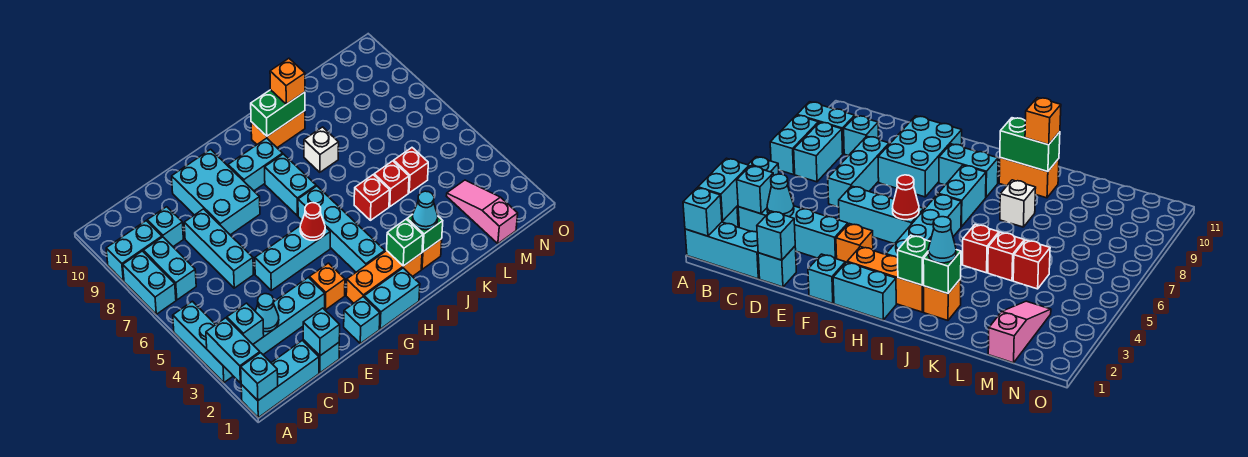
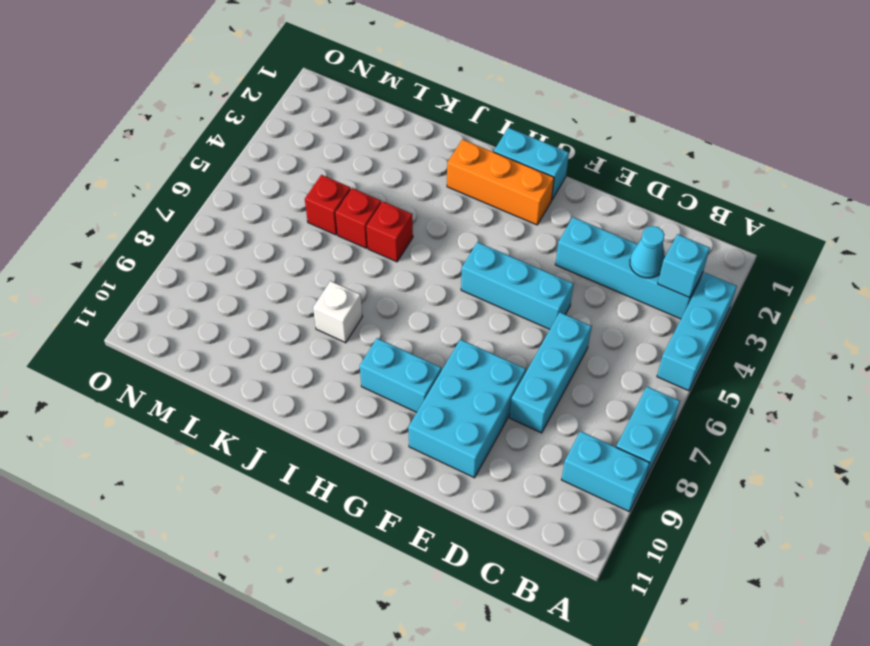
none -> cyan brick A1:C1 level 1
none -> cyan brick B7:B8 level 1
none -> cyan brick C9 level 1
none -> cyan brick D1 level 1

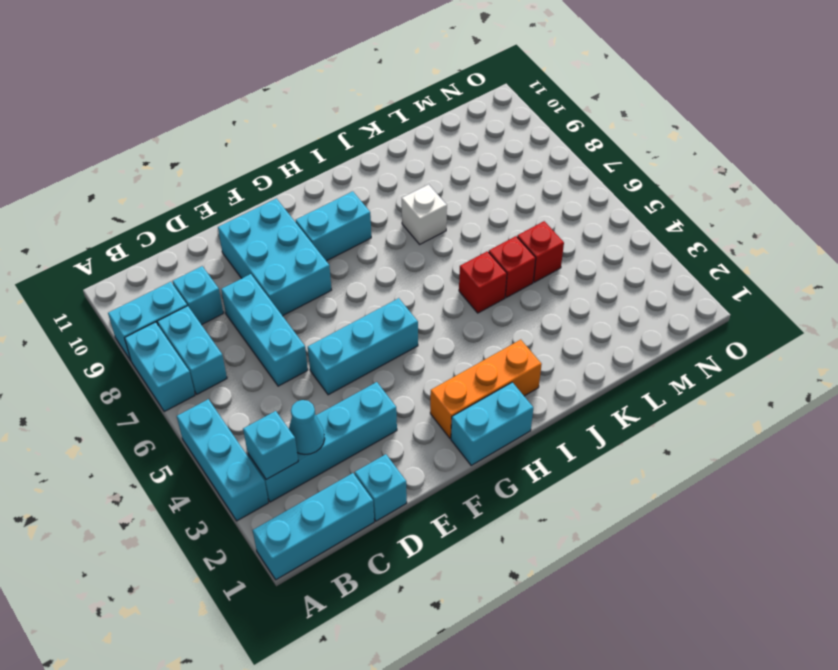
none -> cyan brick F1 level 1
none -> orange brick F3 level 1
none -> cyan brick H3:H6 level 1
none -> cyan brick H7:H8 level 1

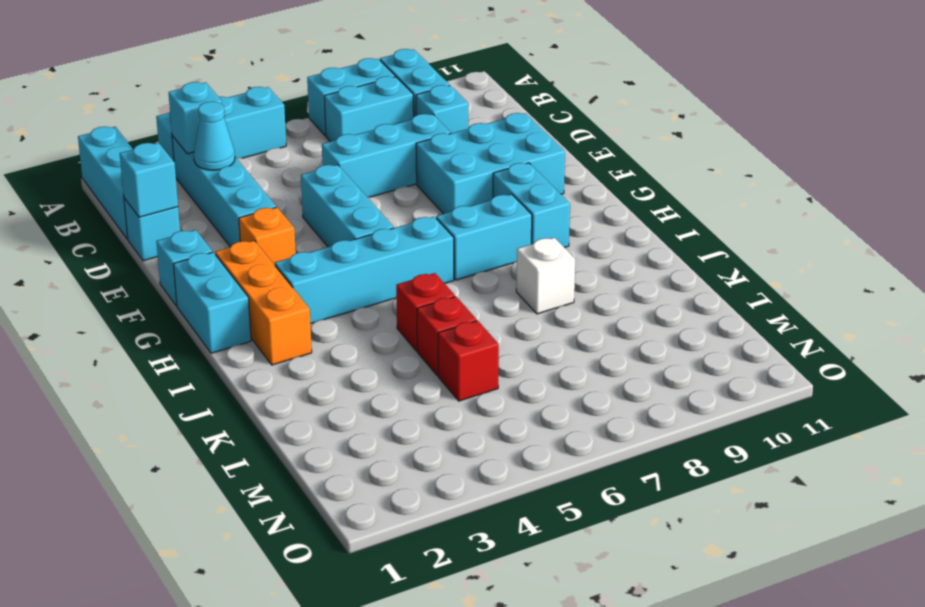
none -> orange brick I10:J10 level 1
none -> orange brick J2 level 1
none -> pink slope M1:M3 level 1 top 1
none -> cyan brick A1 level 2

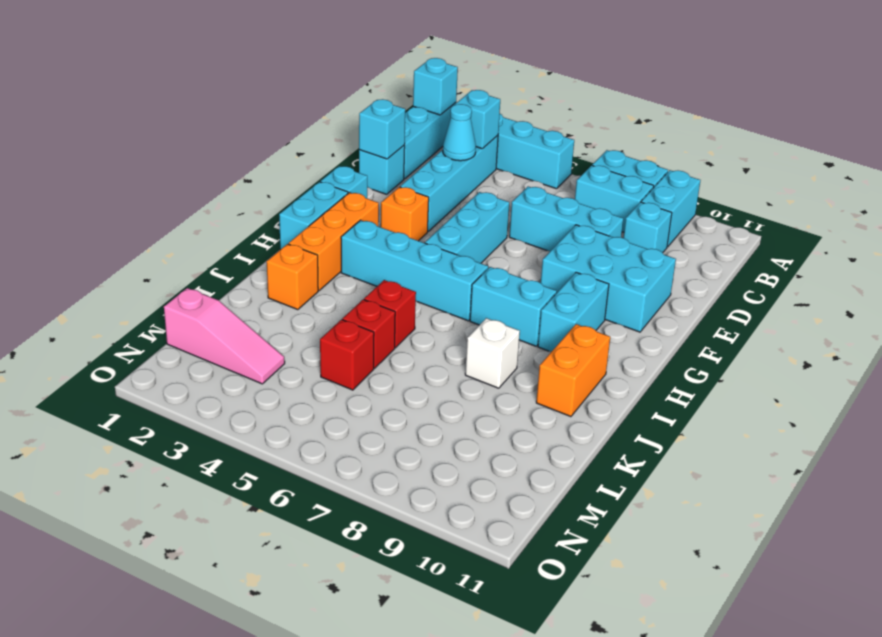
none -> cyan brick A2:A3 level 2
none -> red cone G5 level 2
none -> green brick I2 level 2
none -> green brick I10:J10 level 2

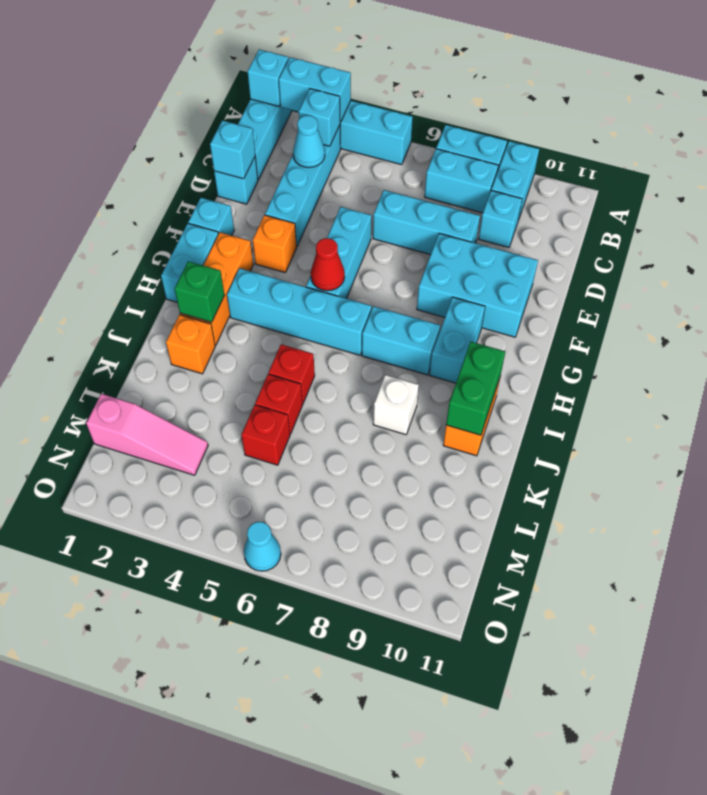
cyan cone O6 level 1 -> cyan cone J2 level 3
none -> green brick J2 level 2
none -> orange brick J10 level 3

